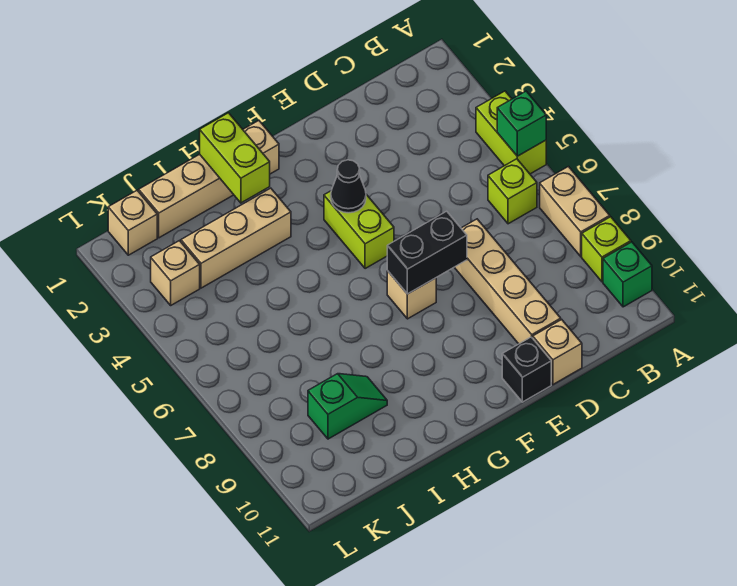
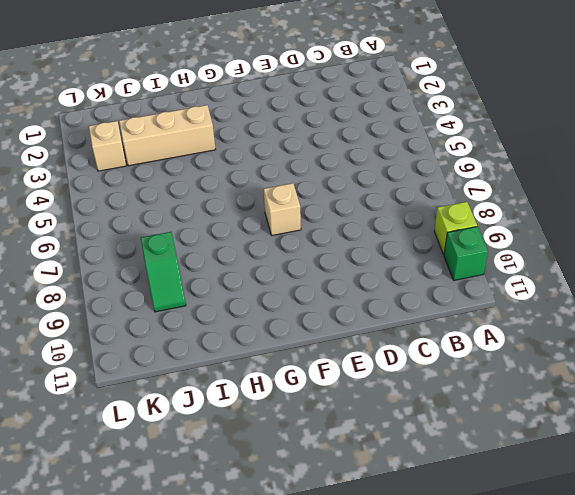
green slope J8:J9 level 1 top 8 -> green slope I9:J9 level 1 top J
none -> lime brick A4:A5 level 1
none -> tan brick A7:A8 level 1
none -> lime brick B6 level 1

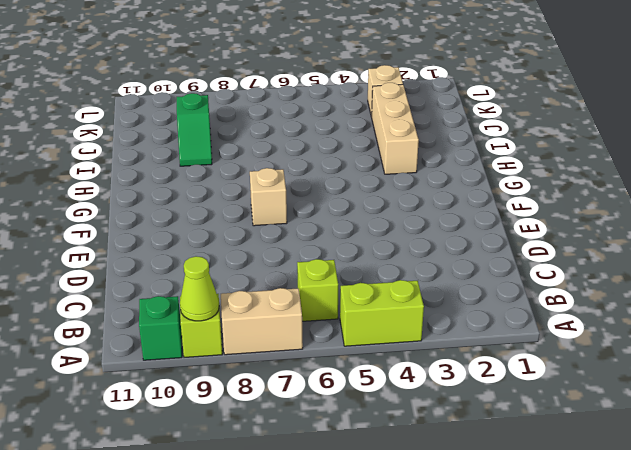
lime cone A9 level 2 -> none
none -> tan brick D7:D10 level 1
none -> tan brick D11 level 1
none -> black brick E11 level 1

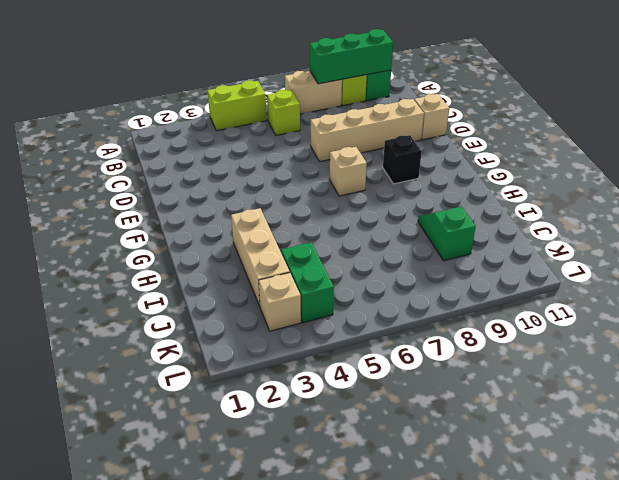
green brick A8:A10 level 2 -> none
black brick F9 level 1 -> black brick E11 level 1
green brick J4:K4 level 1 -> none
none -> lime brick F4:F5 level 1
none -> tan brick G1:J1 level 1
none -> tan brick K1 level 1

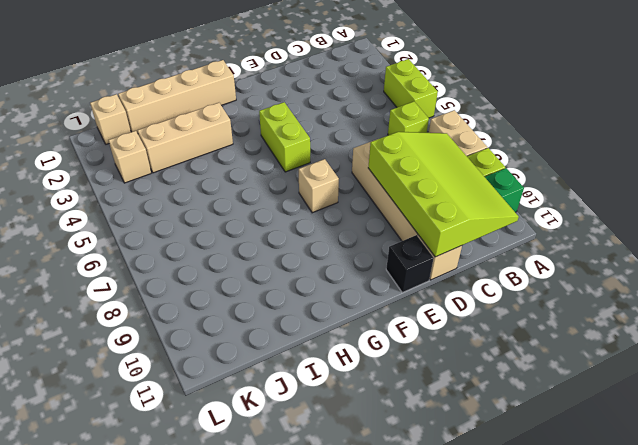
lime slope B8:D11 level 2 top D -> none
none -> green slope I9:J9 level 1 top J
none -> green brick A5 level 2
none -> black brick E7:F7 level 2

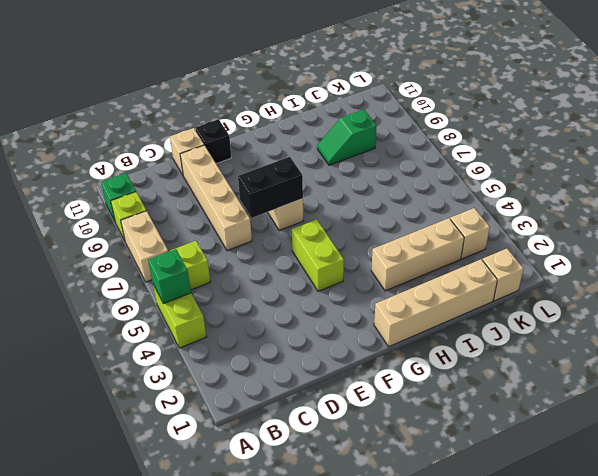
none -> black cone F4 level 2
none -> lime brick H1:H2 level 2

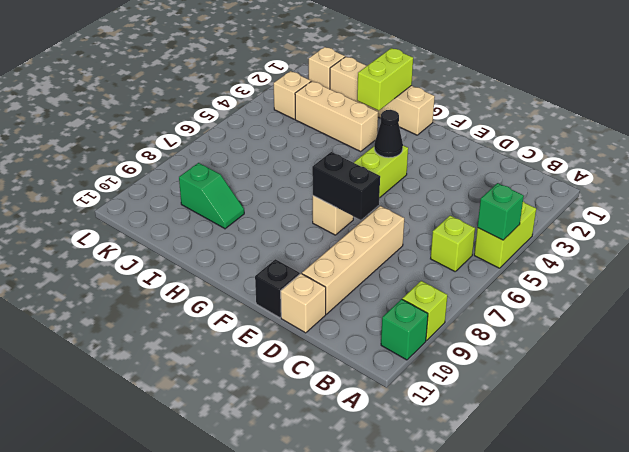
none -> tan brick A7:A8 level 1

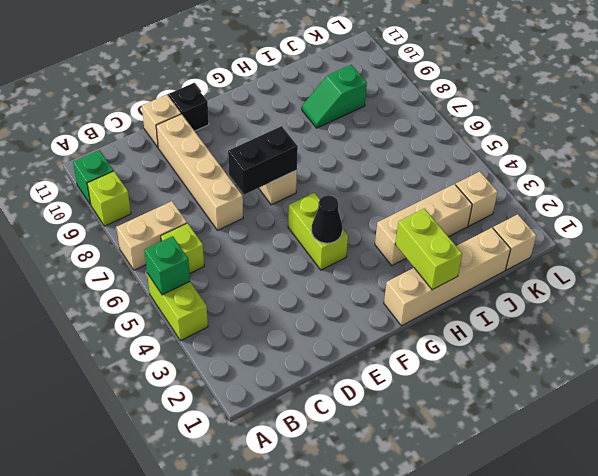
tan brick A7:B7 level 1 -> tan brick A7:A8 level 1

